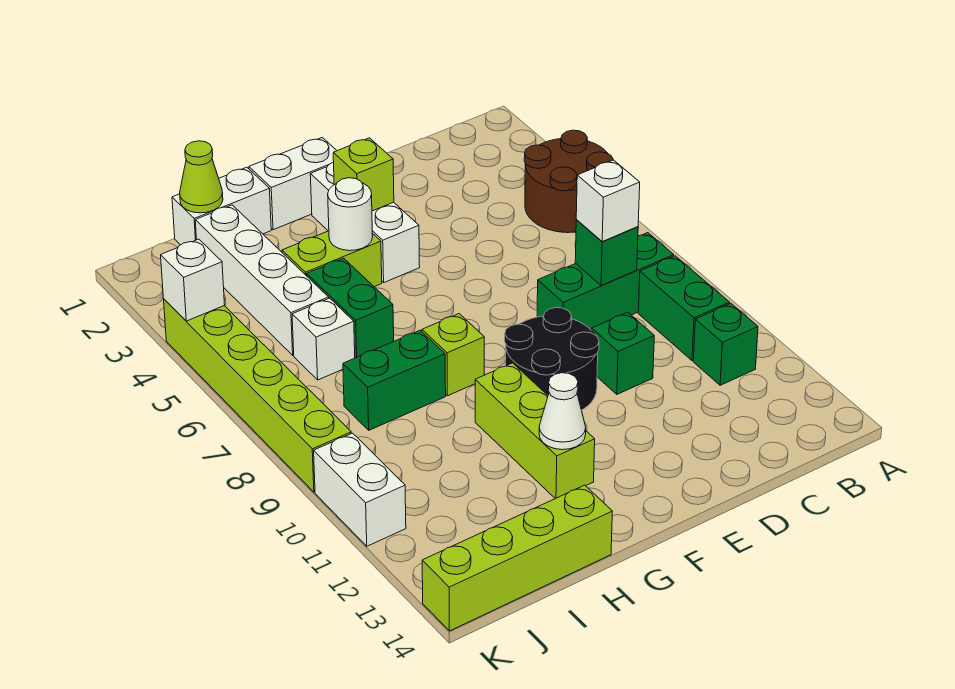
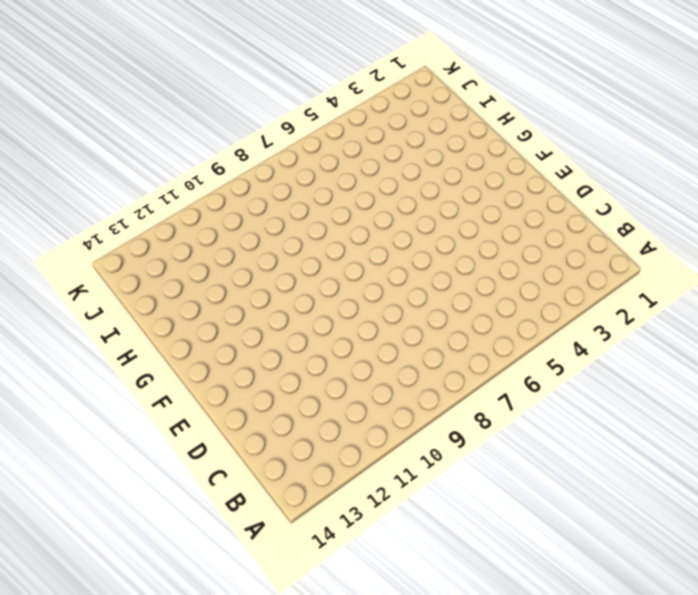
none -> brown round brick A4:B5 level 1
none -> green brick B8:D8 level 1
none -> green brick B9:B10 level 1

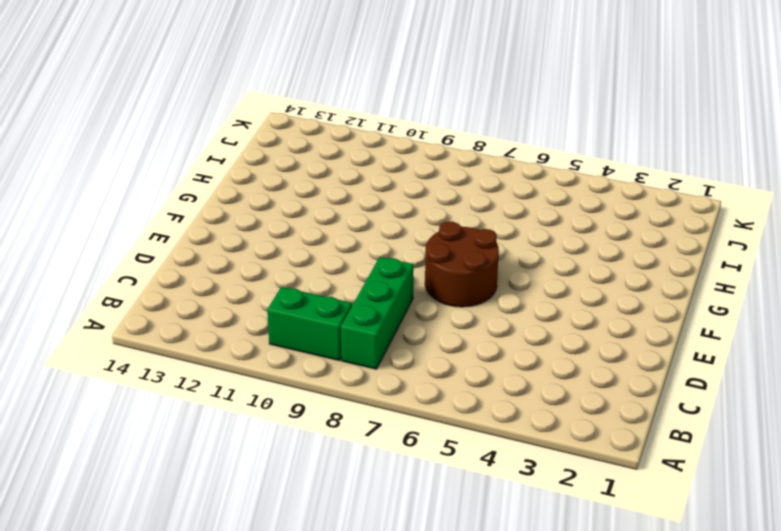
brown round brick E6:F7 level 1 -> brown round brick A4:B5 level 1
none -> green brick B11 level 1
none -> green brick D10 level 1
none -> black round brick E9:F10 level 1

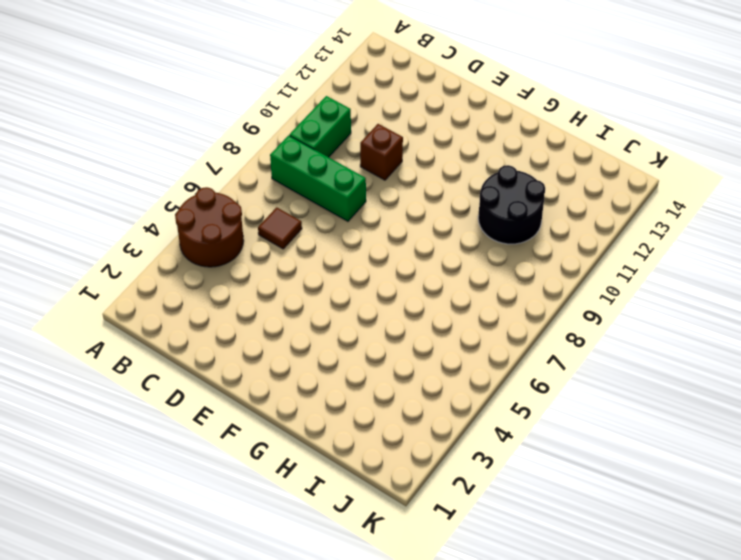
brown tile C6 level 1 -> none
brown brick D10 level 1 -> green brick D10 level 1
black round brick H10:I11 level 1 -> black round brick E9:F10 level 1
none -> green brick B11 level 1
none -> white brick F1:G1 level 1
none -> white brick F2:F4 level 1

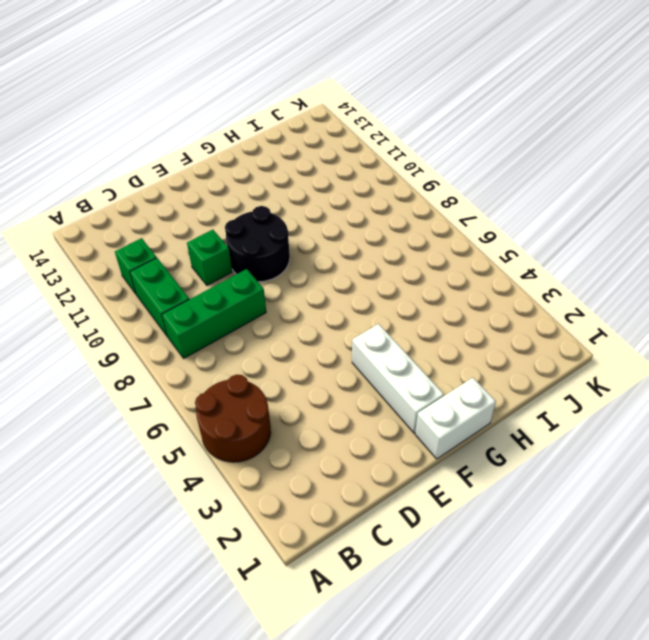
none -> lime brick G4:H4 level 1
none -> lime brick G8 level 1
none -> lime brick G10:G12 level 1

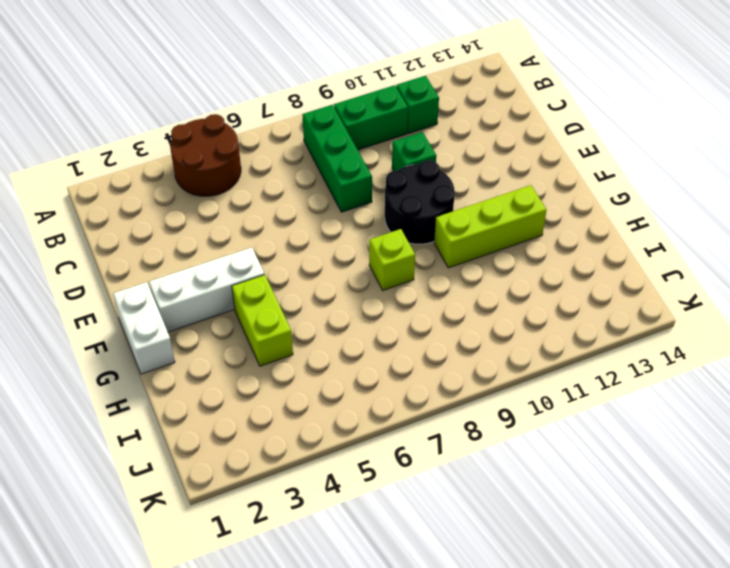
none -> white brick H1:I1 level 1
none -> green brick H5:H6 level 1
none -> green brick H8:I8 level 1

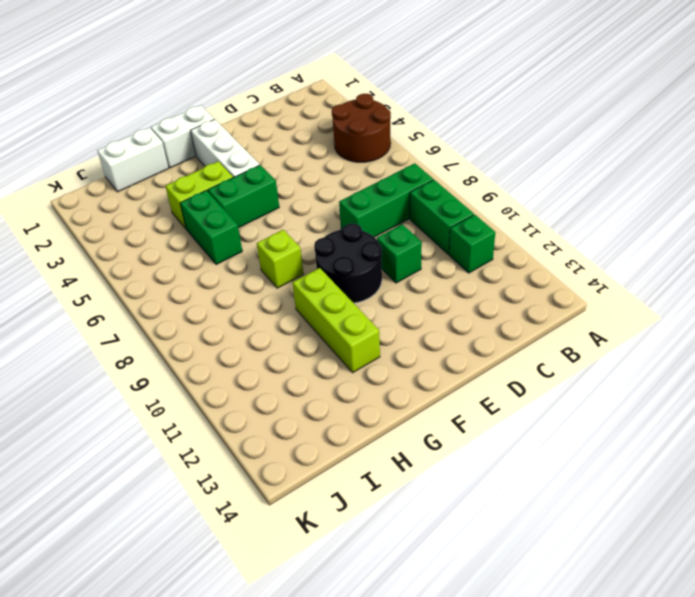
green brick F5:G5 level 1 -> green brick H8:I8 level 1
none -> lime brick H14:K14 level 1
none -> white brick I2:I5 level 1
none -> white brick I6 level 1

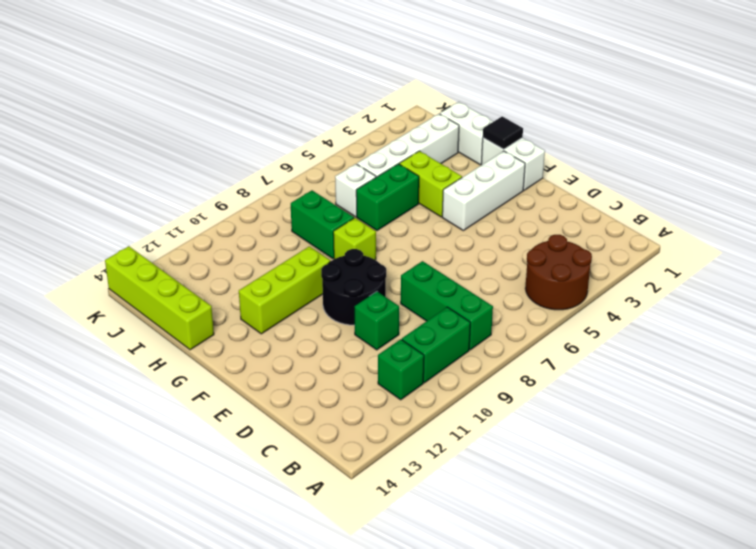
black tile G1 level 2 -> none
none -> lime brick K4:K9 level 1
none -> white brick K10:K11 level 1
none -> green brick C8 level 2

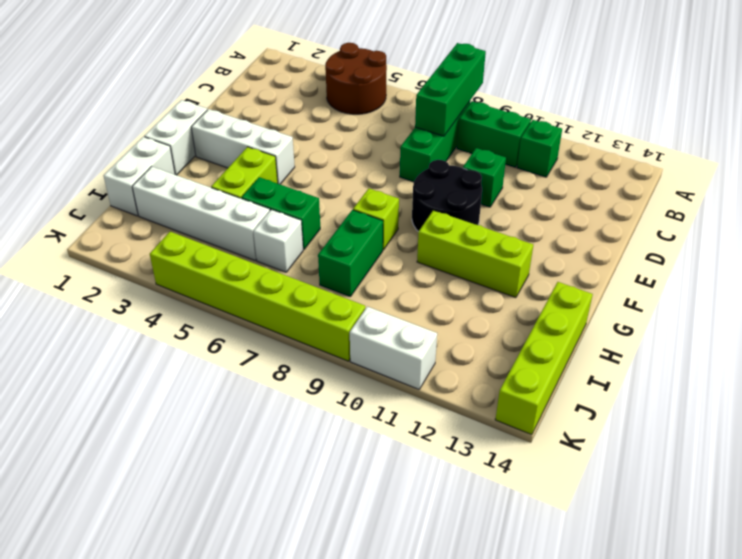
green brick A8:C8 level 2 -> green brick C8 level 2
none -> lime brick F3 level 2
none -> white round brick G4 level 2
none -> white cone G12 level 2

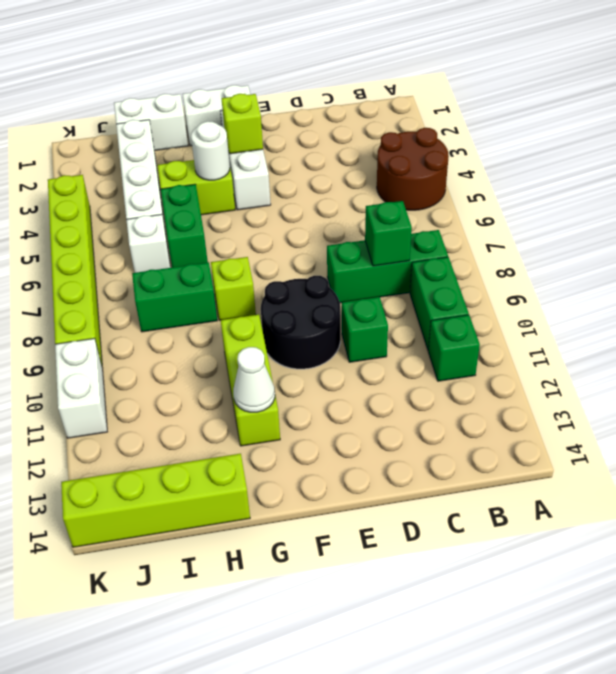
none -> lime cone I1 level 2
none -> white brick K4 level 2
none -> white brick C8 level 3

